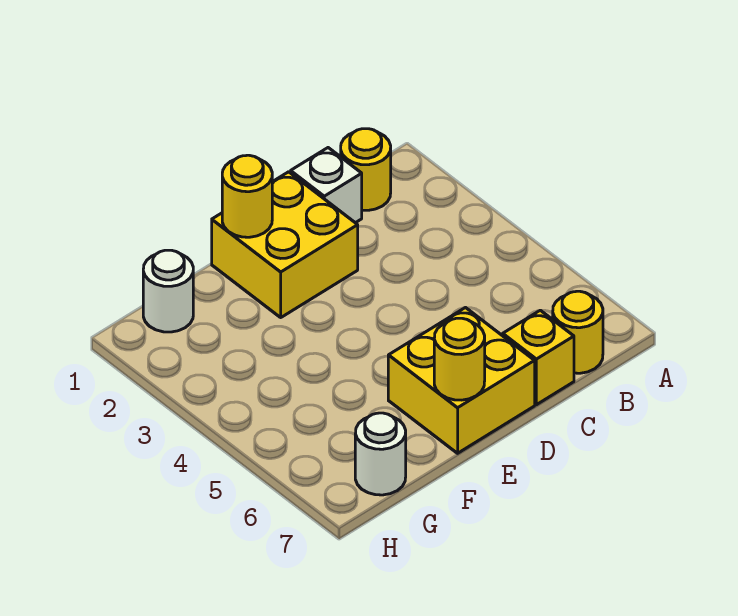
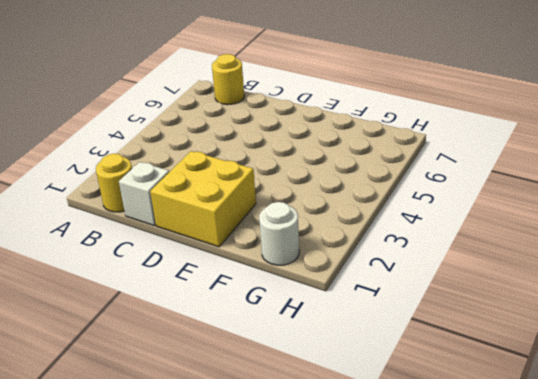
none -> yellow brick C7 level 1
none -> yellow brick D6:E7 level 1

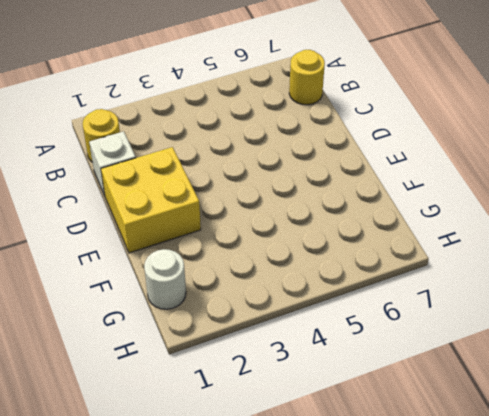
none -> yellow brick C7 level 1
none -> yellow brick D6:E7 level 1

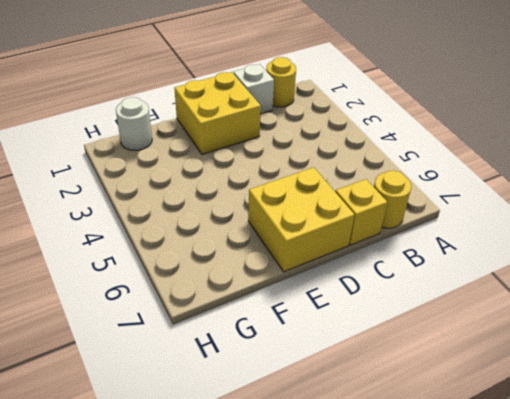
none -> white round brick G7 level 1
none -> yellow round brick E1 level 2

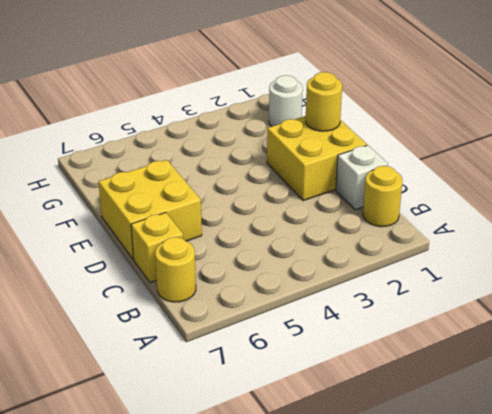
none -> white round brick G7 level 1
none -> yellow round brick E7 level 2

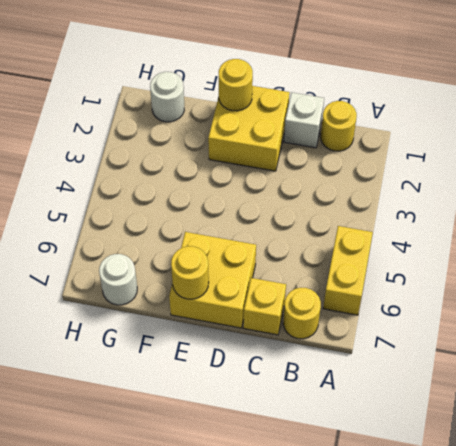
yellow brick A5:A6 level 1 -> none

